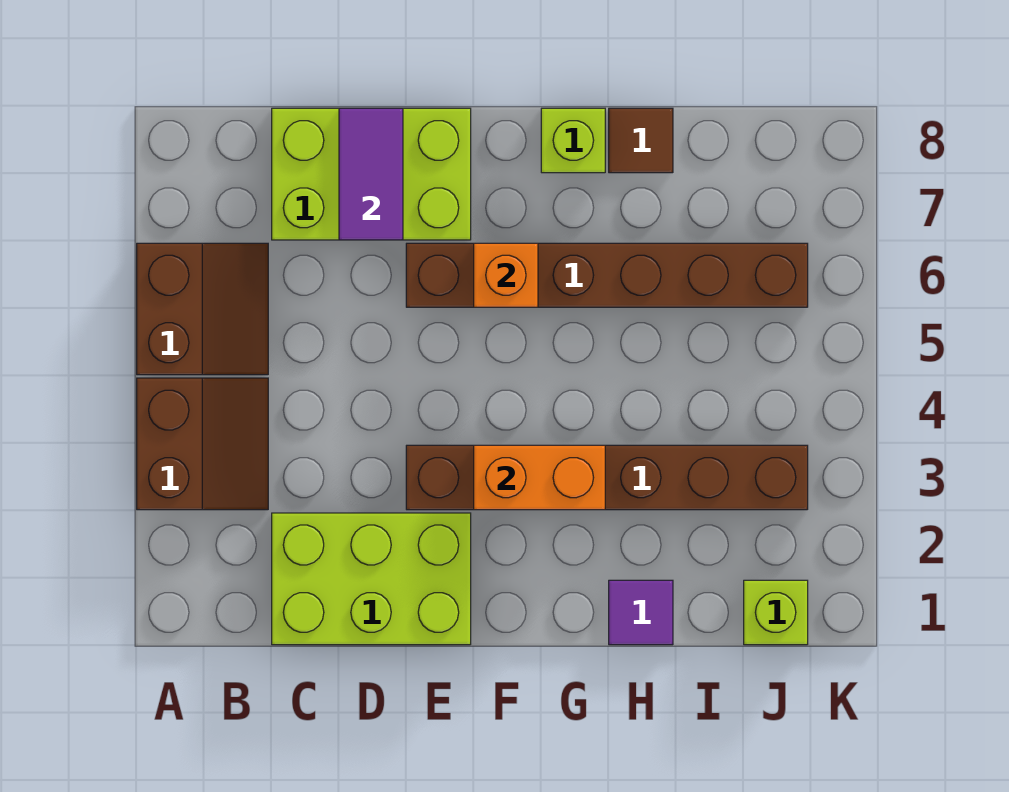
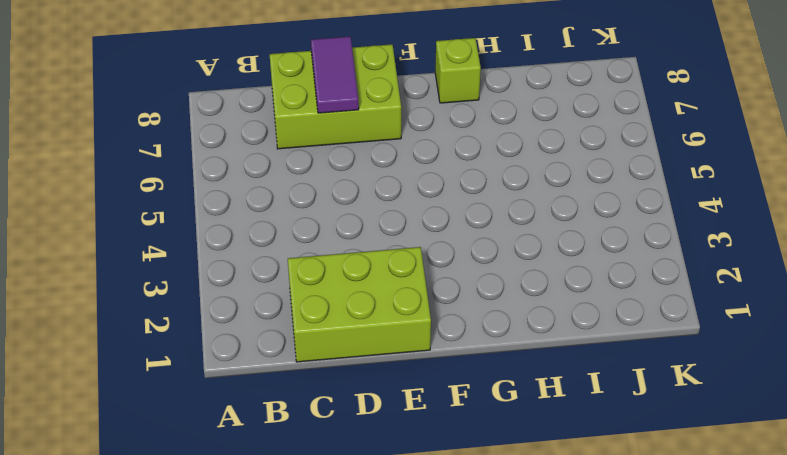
none -> brown slope A3:B4 level 1 top A
none -> brown slope A5:B6 level 1 top A
none -> brown brick E3:J3 level 1

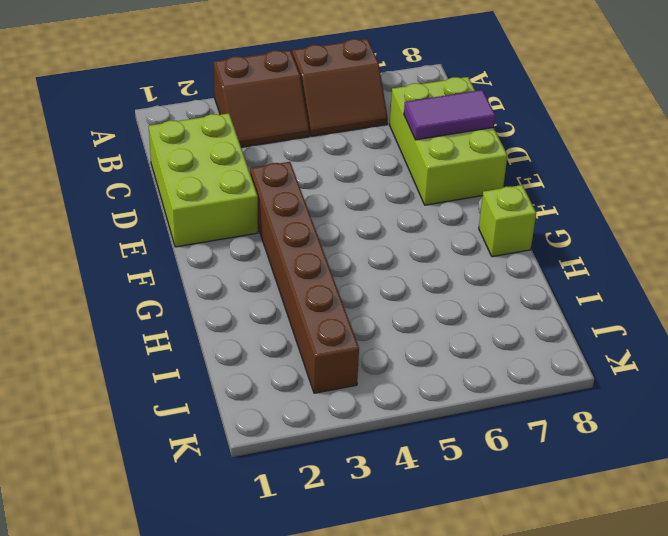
none -> brown brick E6:J6 level 1
none -> purple tile H1 level 1
none -> brown tile H8 level 1

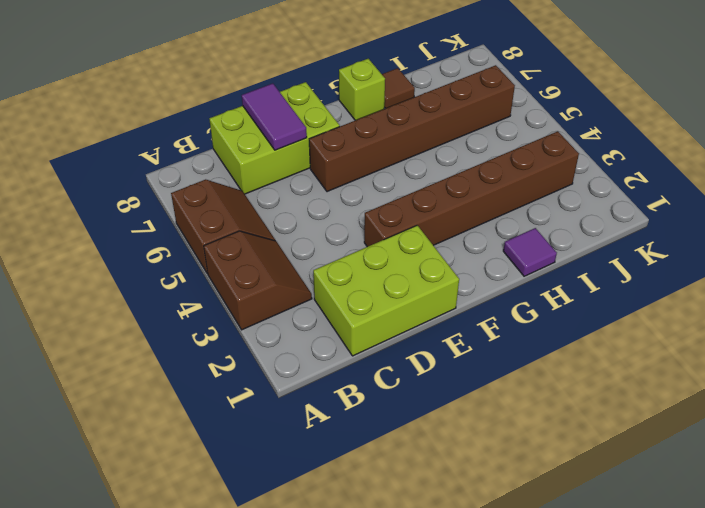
none -> lime brick J1 level 1
none -> orange brick F3:G3 level 2
none -> orange brick F6 level 2

